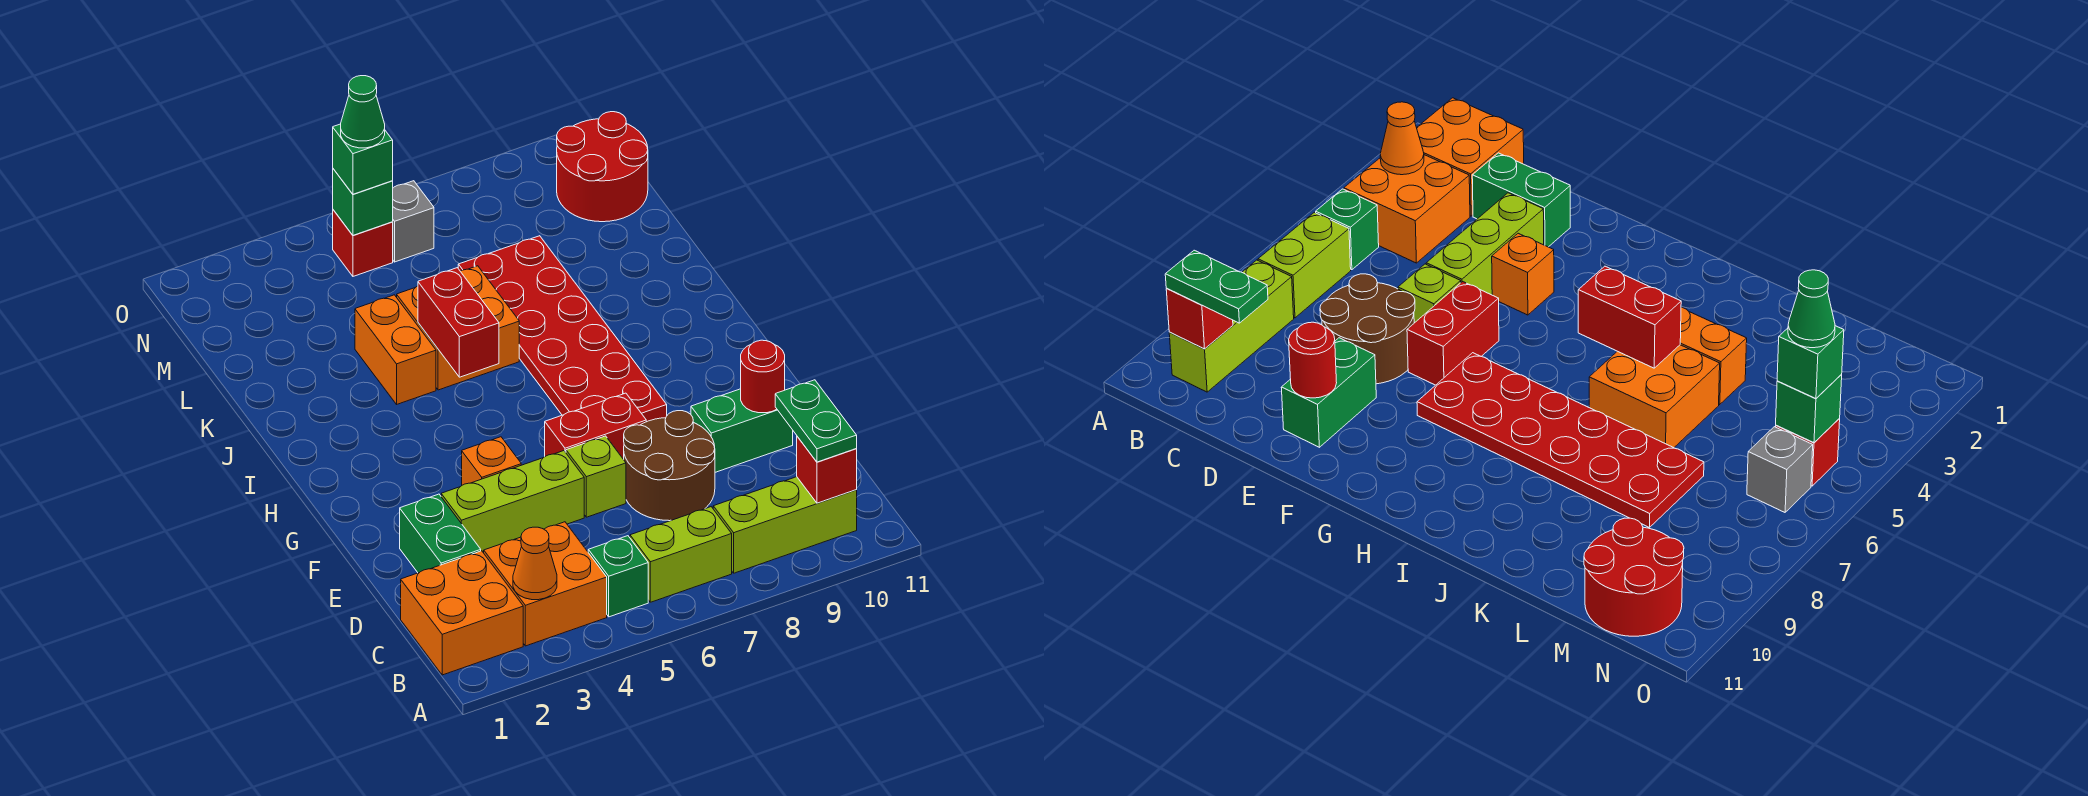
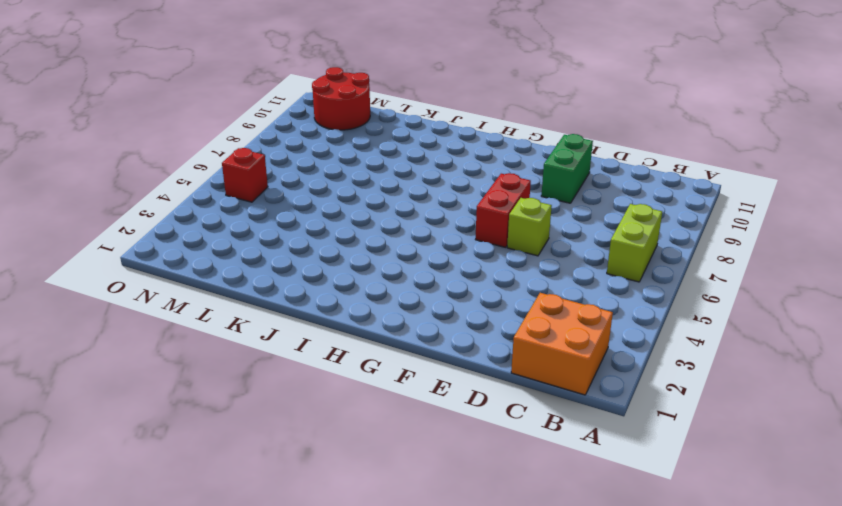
none -> orange brick B3:C4 level 1
none -> green brick B5 level 1
none -> lime brick B8:B10 level 1

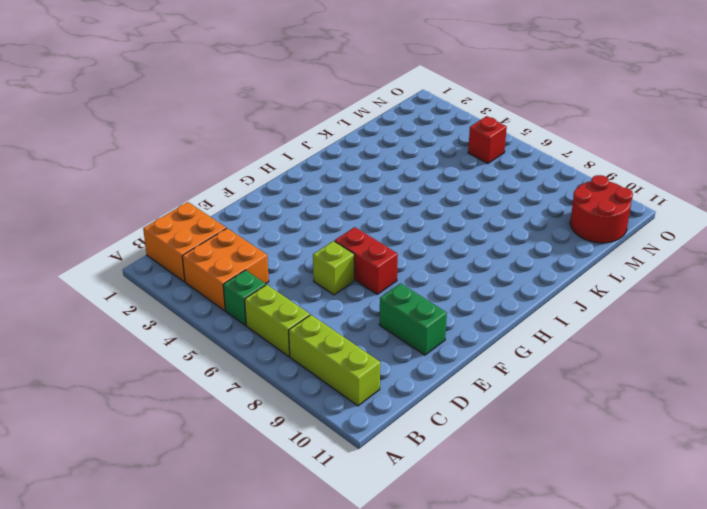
none -> green brick D2:E2 level 1
none -> brown round brick D7:E8 level 1
none -> lime brick E3:E5 level 1

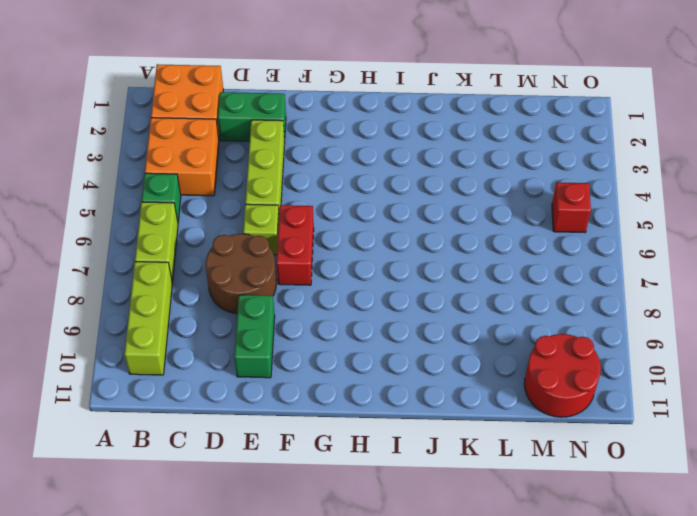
none -> orange brick F4 level 1
none -> red plate G7:L8 level 1
none -> orange brick J4:K4 level 1

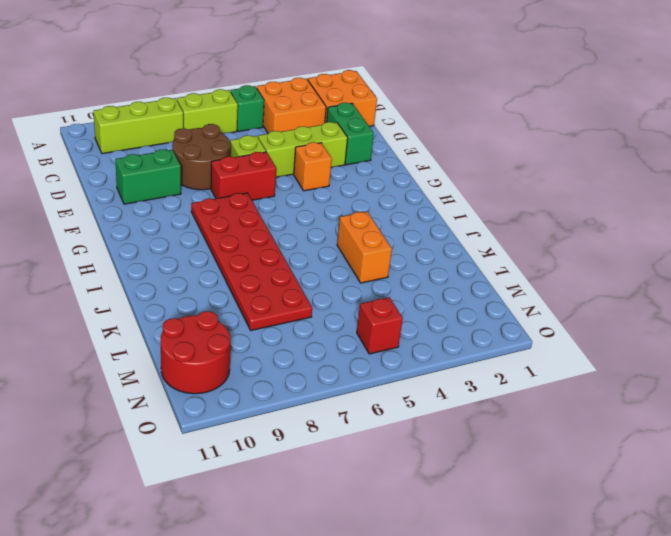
none -> orange brick J5:K6 level 1
none -> grey brick N6 level 1
none -> orange cone B3 level 2

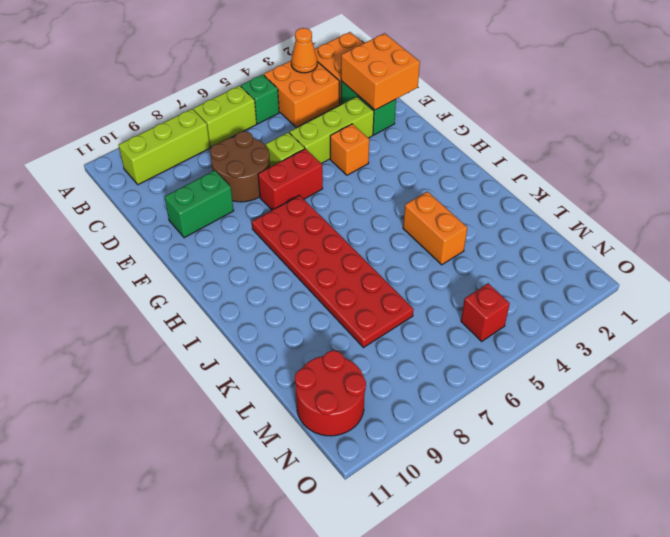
orange brick D1:E2 level 2 -> orange brick J5:K6 level 1
none -> grey brick N6 level 1
none -> red brick B10 level 2
none -> red round brick E10 level 2

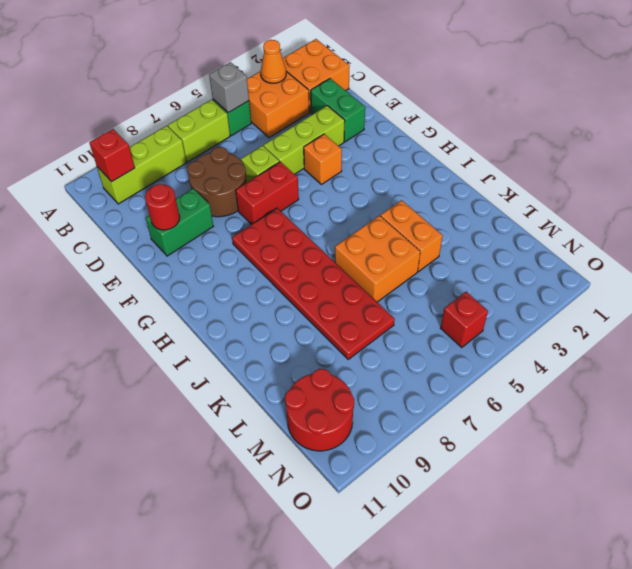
grey brick B5 level 2 -> grey brick N6 level 1
none -> red brick I5:J5 level 2
none -> green brick N5 level 2
none -> green plate B10:C10 level 3

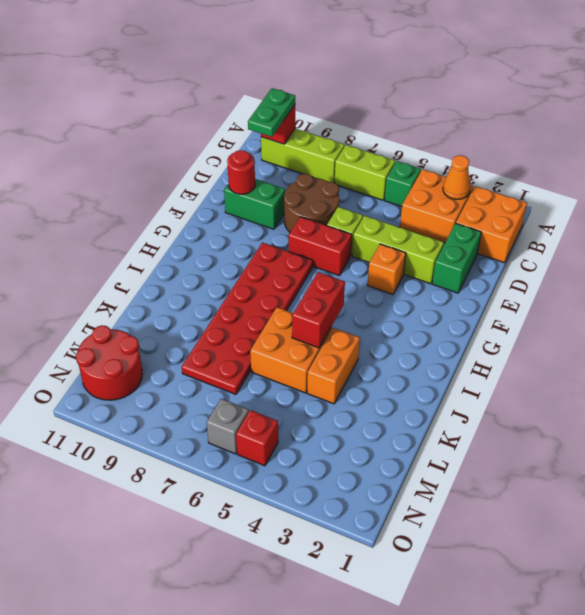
none -> green brick N5 level 2
none -> green brick N5 level 3
none -> green cone N5 level 4

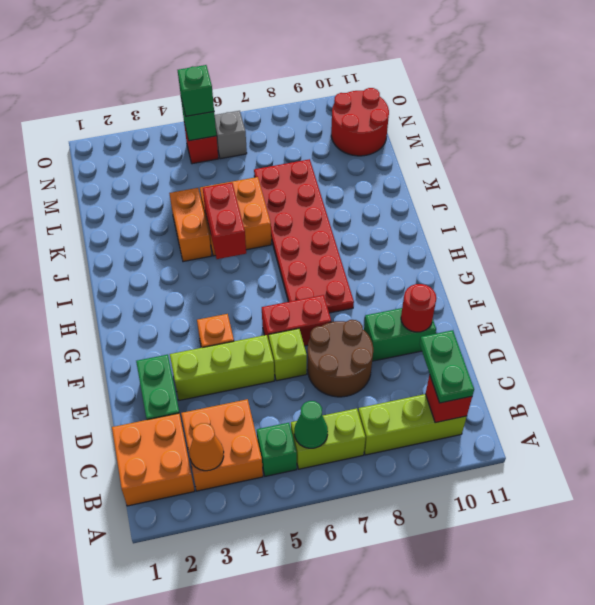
green cone B6 level 2 -> green cone N5 level 4

